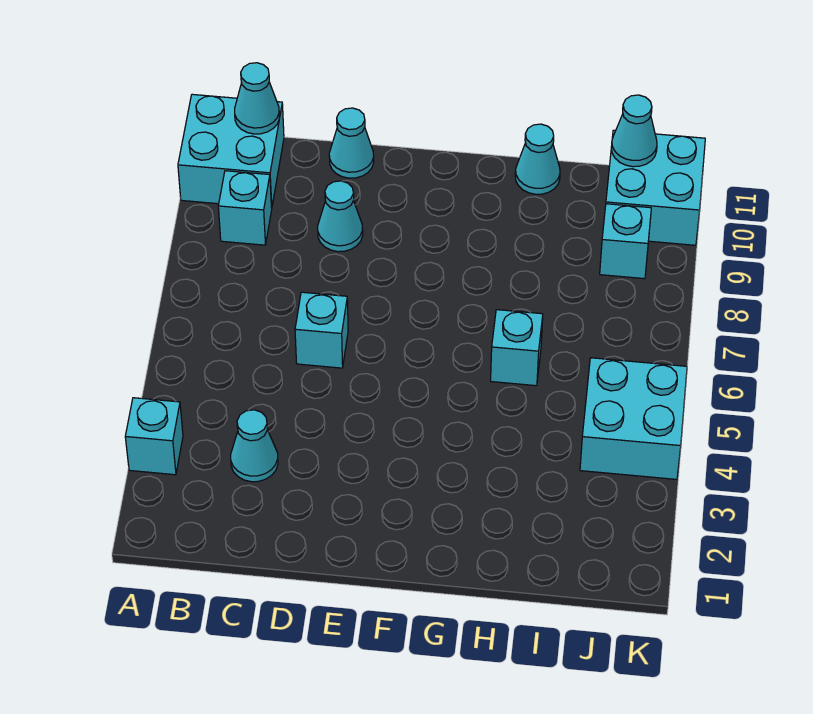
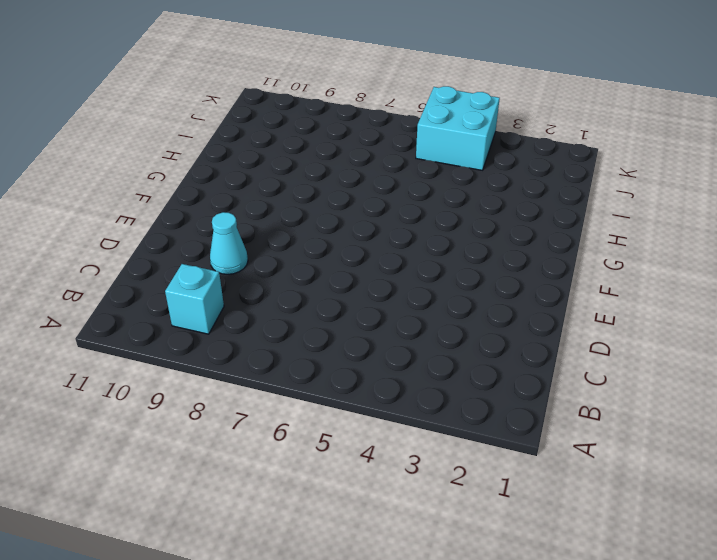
none -> cyan brick A3 level 1
none -> cyan brick A10:B11 level 1
none -> cyan cone C3 level 1

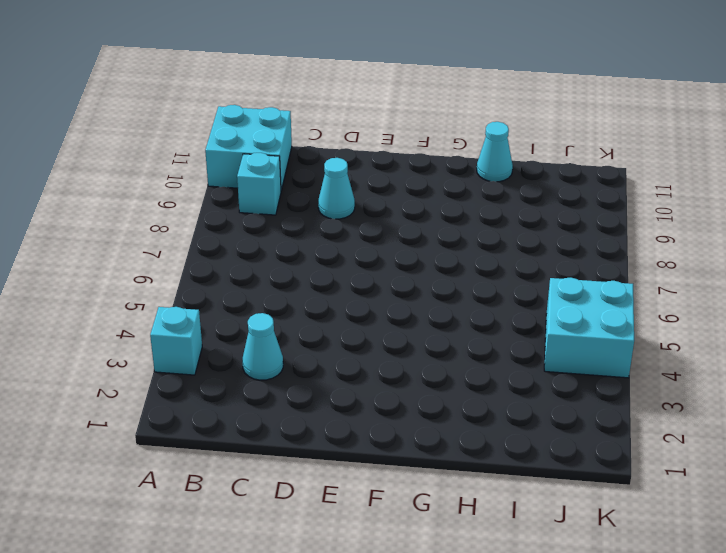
none -> cyan brick D6 level 1
none -> cyan cone D11 level 1
none -> cyan brick H6 level 1

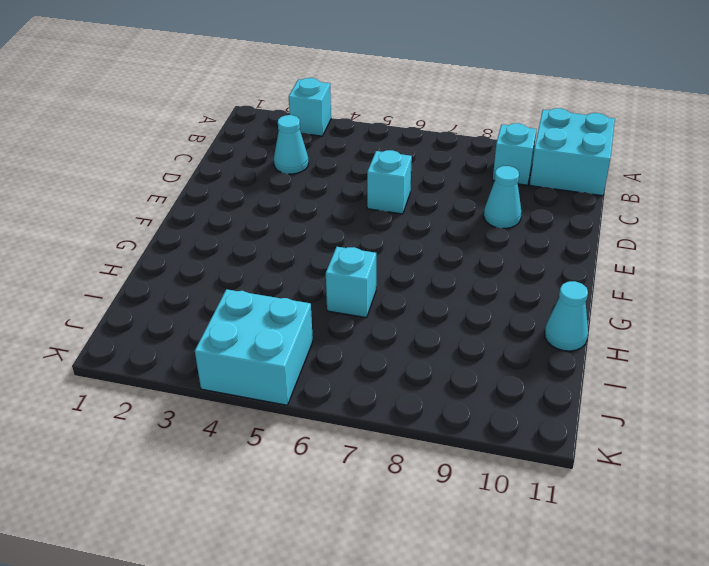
none -> cyan cone D11 level 1
none -> cyan brick J9 level 1
none -> cyan brick J10:K11 level 1

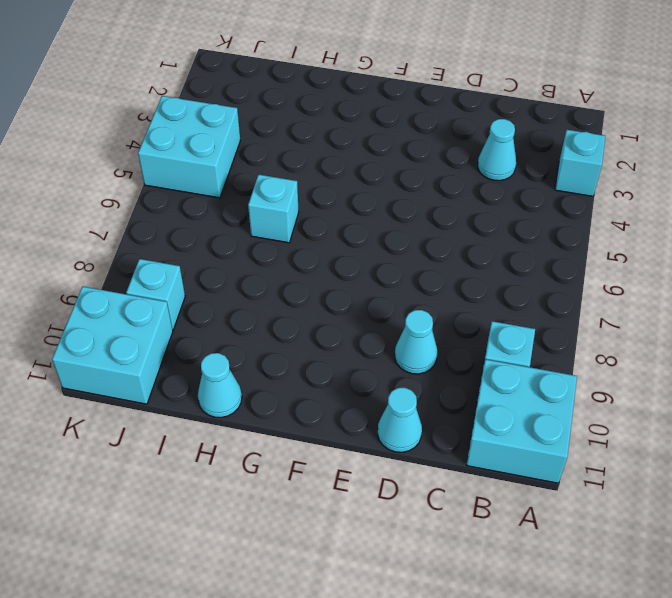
none -> cyan brick D6 level 1
none -> cyan cone B11 level 2
none -> cyan cone J11 level 2

